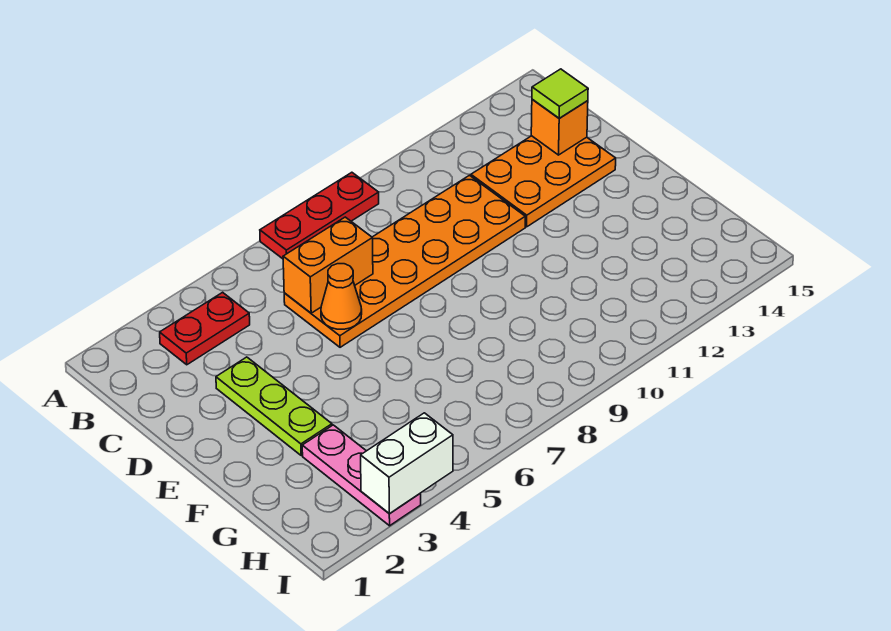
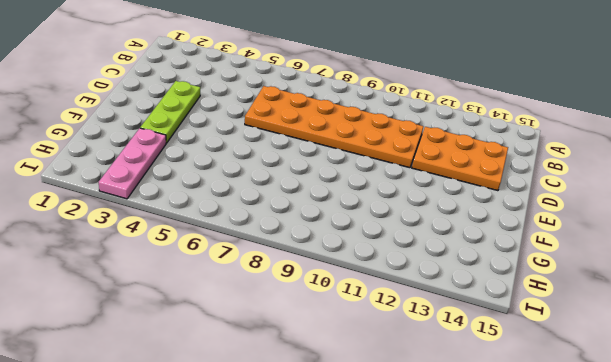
none -> red plate A7:A9 level 1
none -> red plate B3:B4 level 1

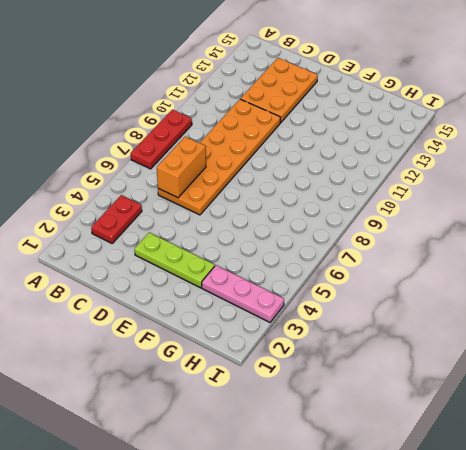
none -> orange brick C14 level 2
none -> orange cone D6 level 2

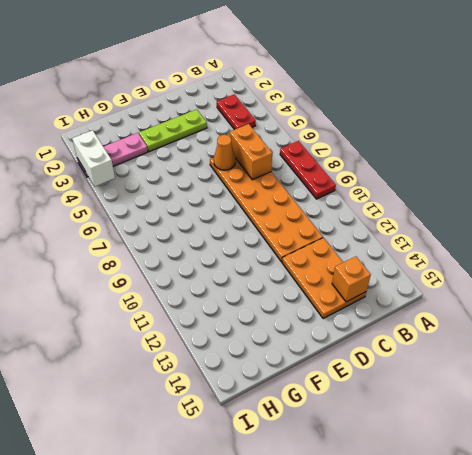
none -> lime tile C14 level 3

